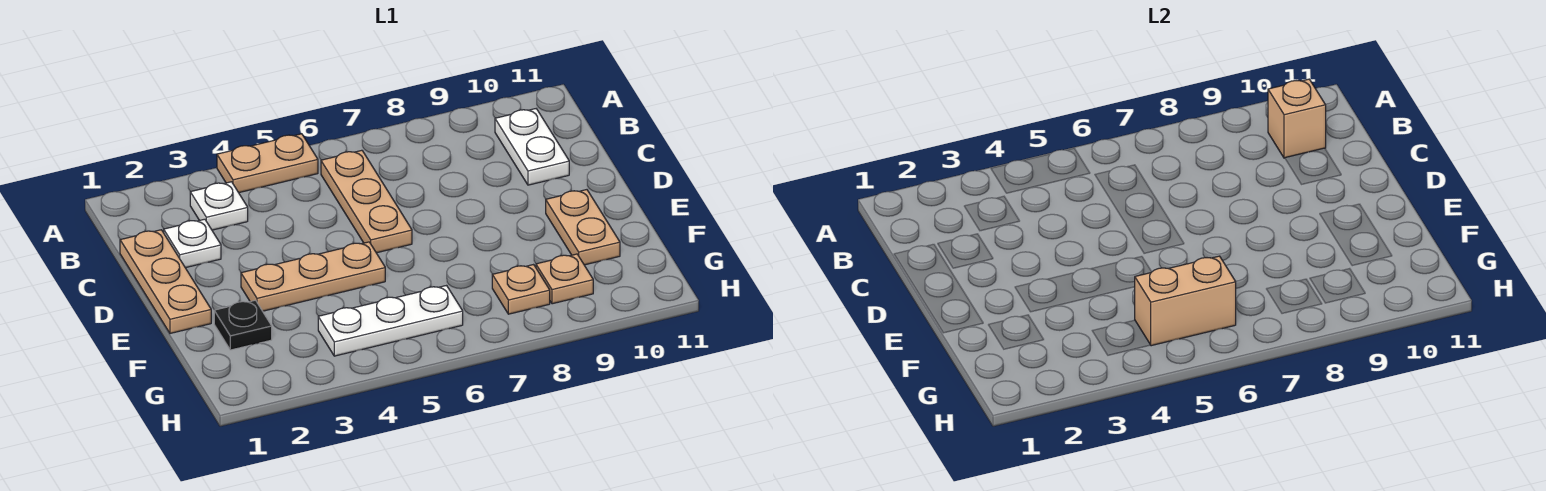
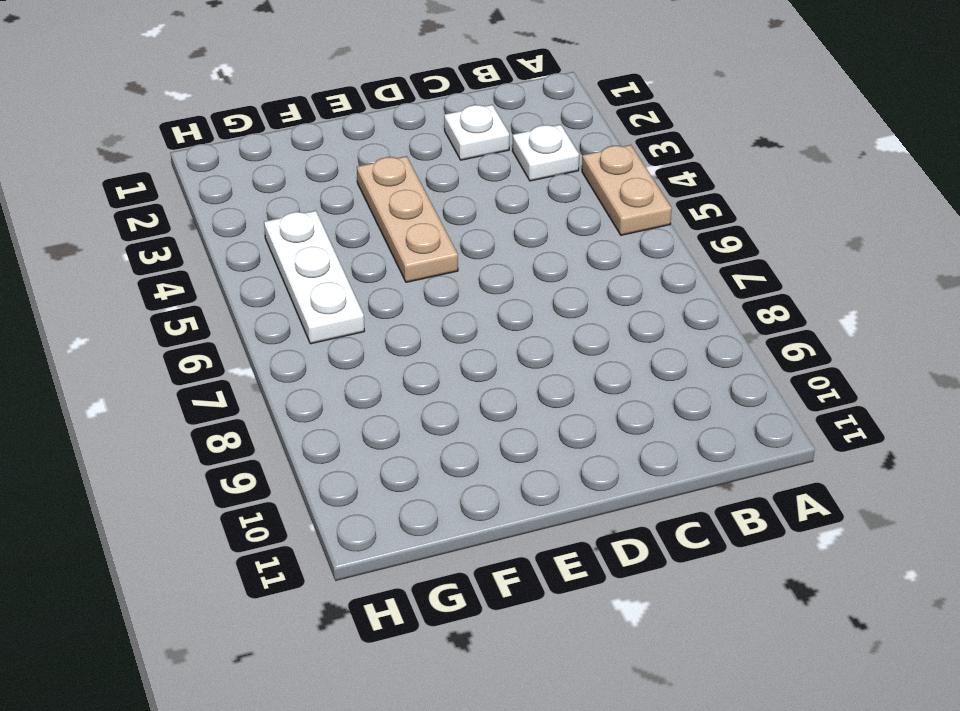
none -> tan plate B6:D6 level 1
none -> white plate B10:C10 level 1
none -> tan plate C1:E1 level 1

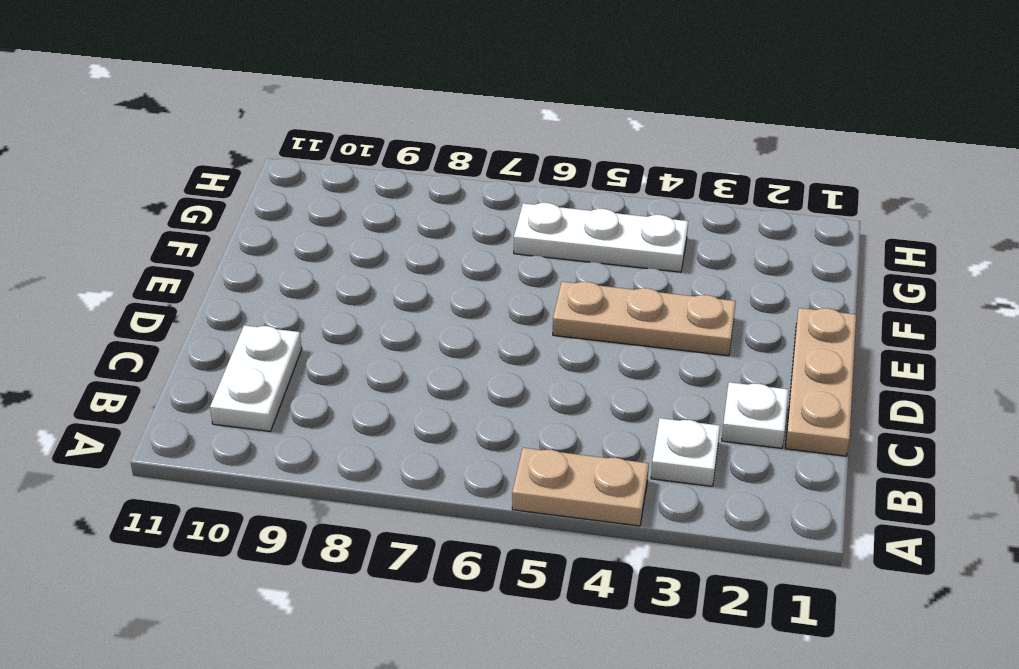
none -> tan plate B6:D6 level 1
none -> tan plate E10:F10 level 1
none -> black plate F2 level 1

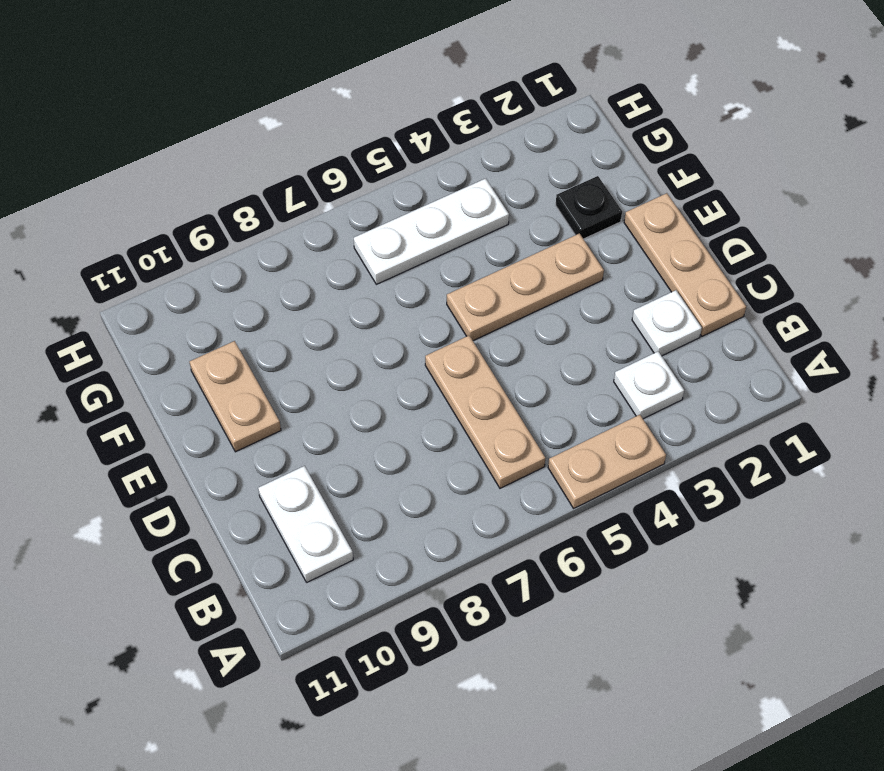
none -> tan plate G8 level 1
none -> tan plate G9 level 1
none -> tan brick B10 level 2

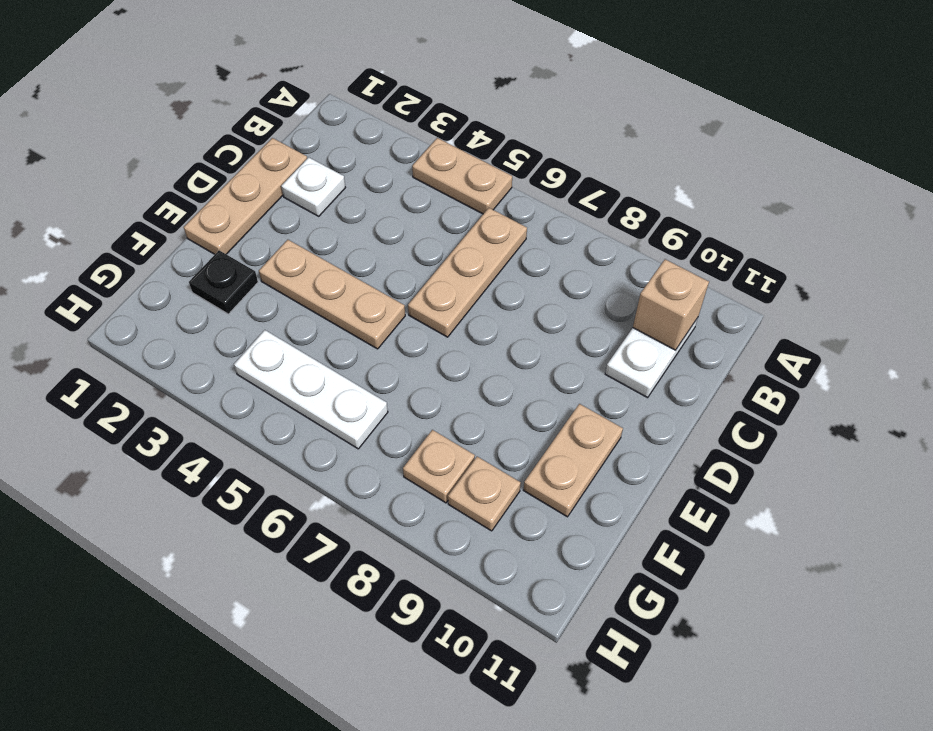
none -> white plate B3 level 1
none -> tan brick G5:G6 level 2

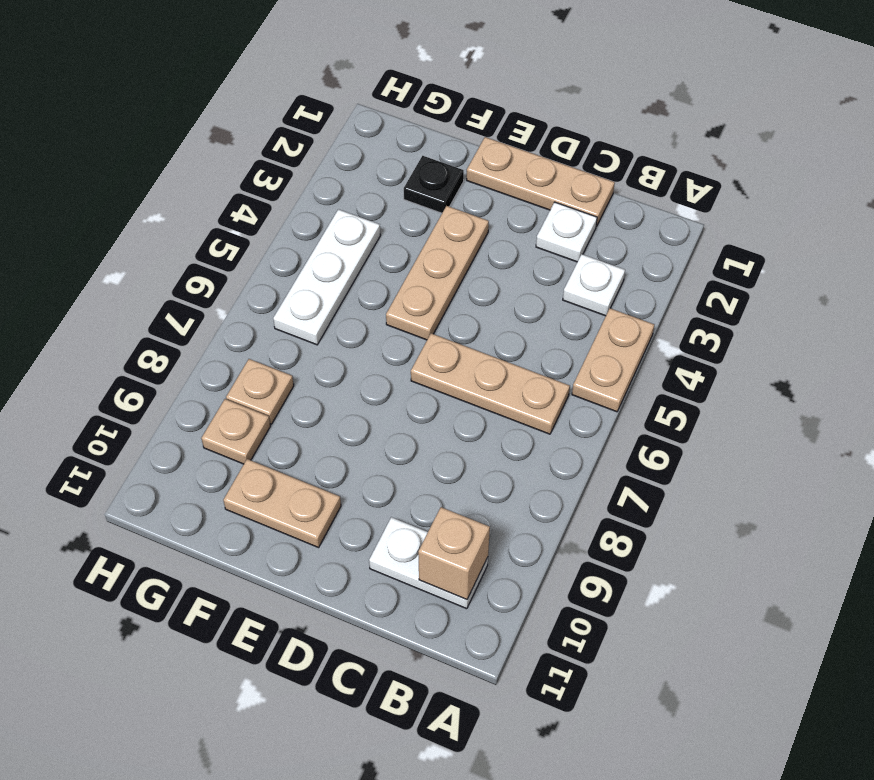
none -> tan brick G5:G6 level 2

